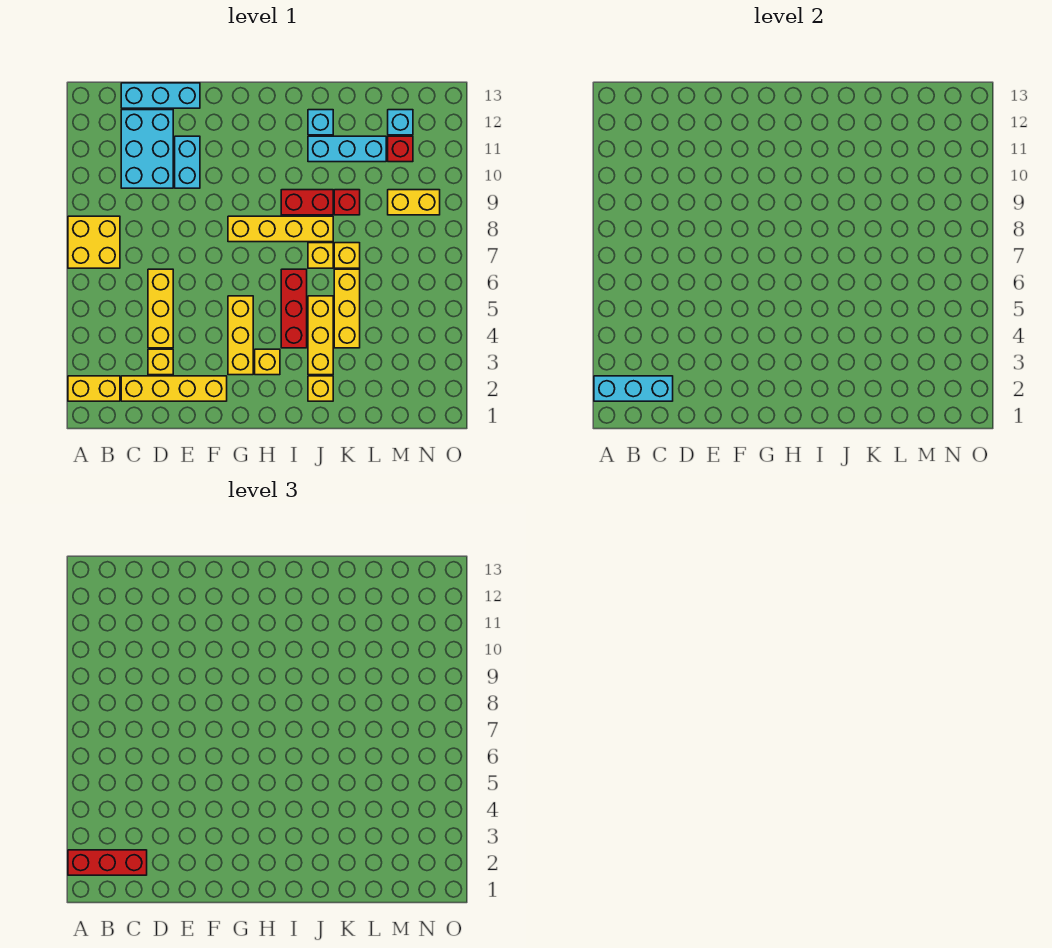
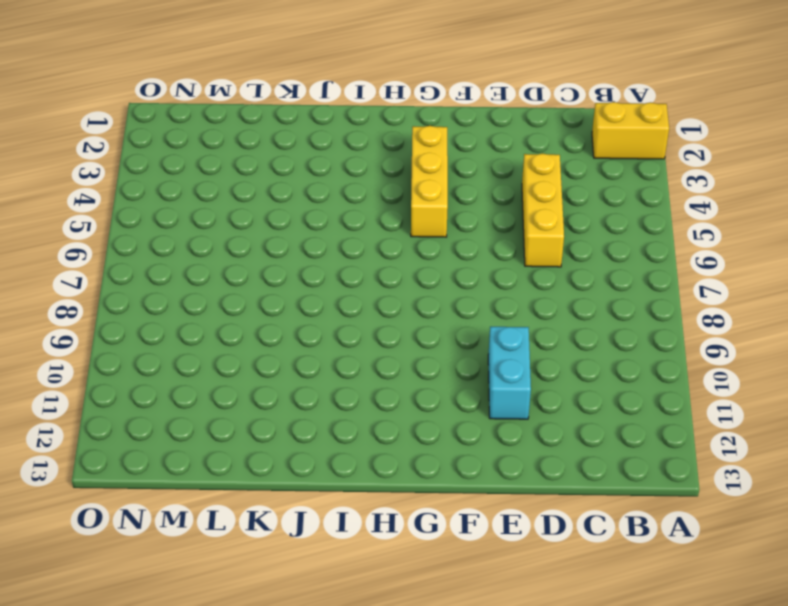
none -> yellow brick A7:B8 level 1
none -> yellow brick C2:F2 level 1
none -> cyan brick C10:D12 level 1

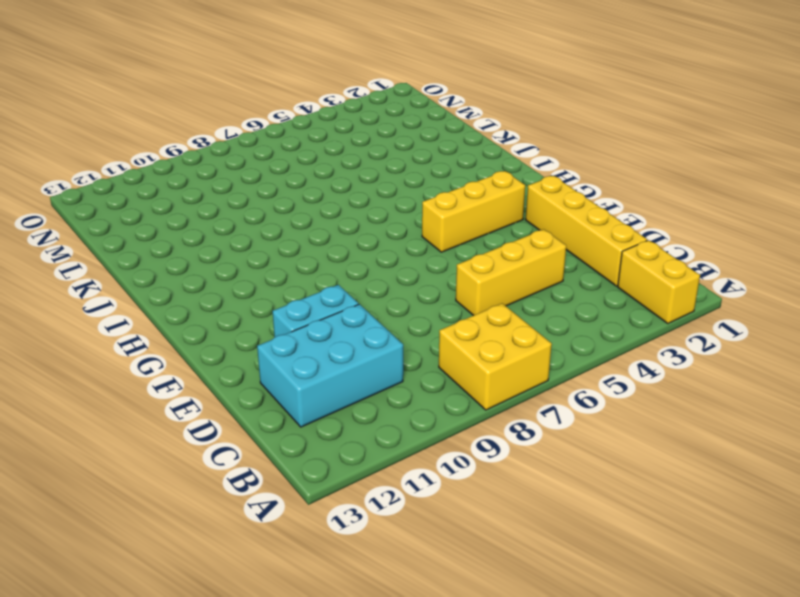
none -> cyan brick C13:E13 level 1
none -> yellow brick D3 level 1
none -> yellow brick G8:J8 level 1

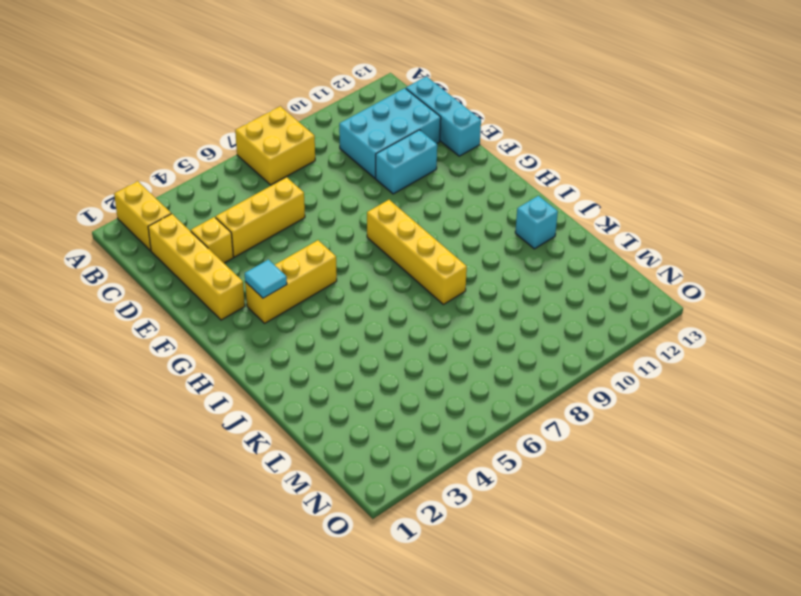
cyan tile G3 level 2 -> none
none -> yellow brick H3 level 1
none -> red brick I4:I6 level 1
none -> red brick I9:J9 level 1

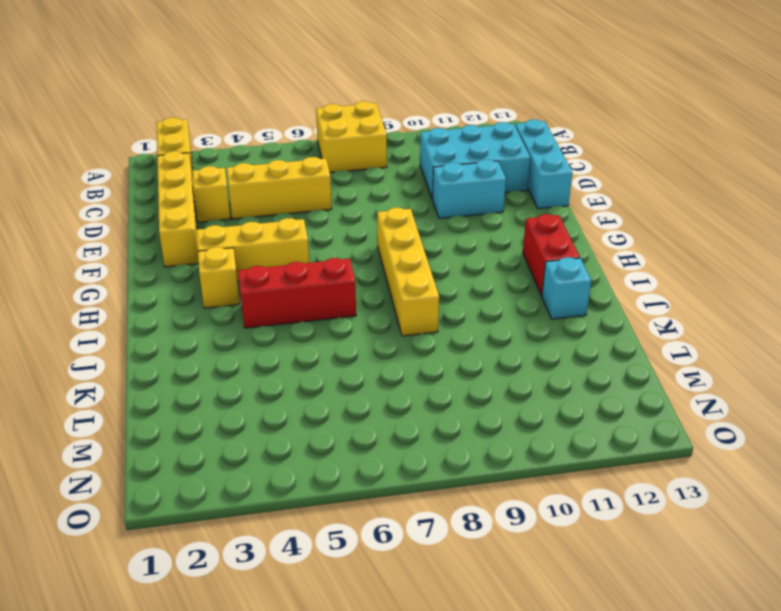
red brick H12:I12 level 1 -> red brick I9:J9 level 1
none -> yellow brick J2 level 1
none -> yellow brick J3:J5 level 1
none -> yellow brick J7 level 1

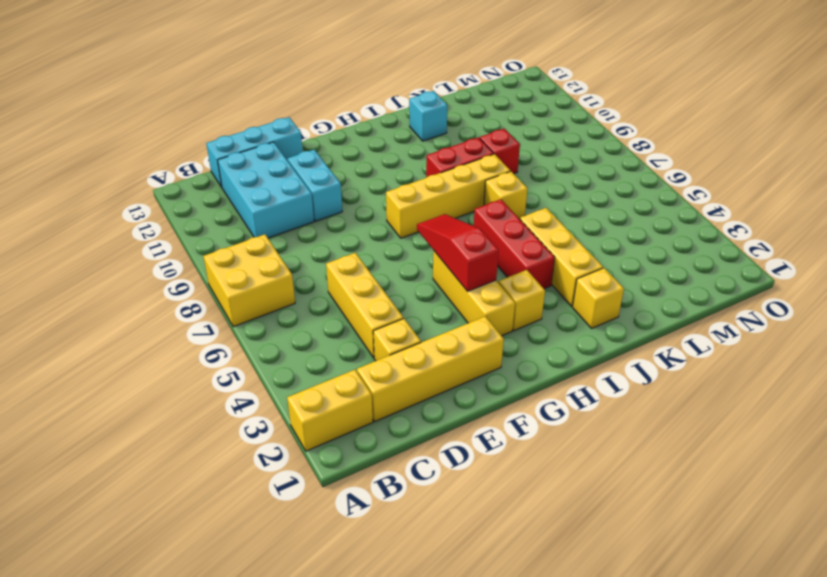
red slope G4:G6 level 2 top 4 -> none
none -> cyan brick J11:L11 level 1
none -> yellow brick K4:K6 level 1
none -> yellow brick K7 level 1

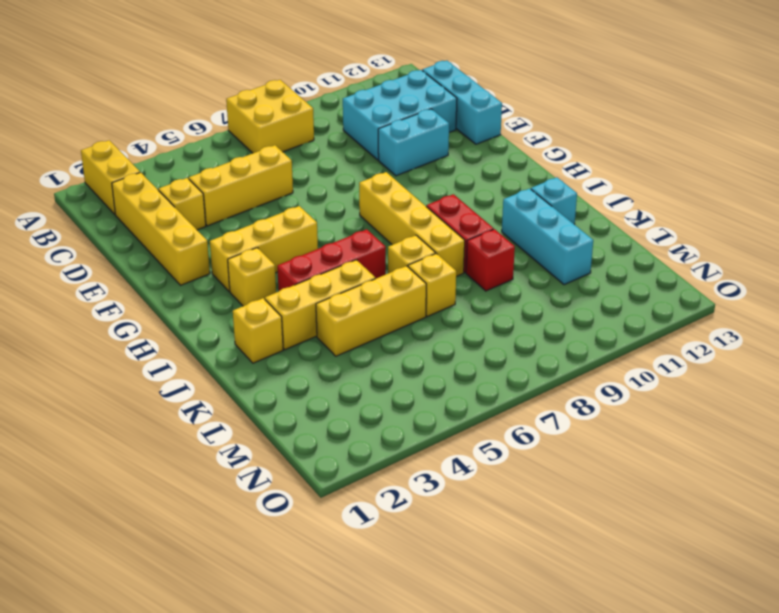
none -> yellow brick M9:N9 level 1
none -> red brick M11 level 1
none -> cyan brick M12 level 1

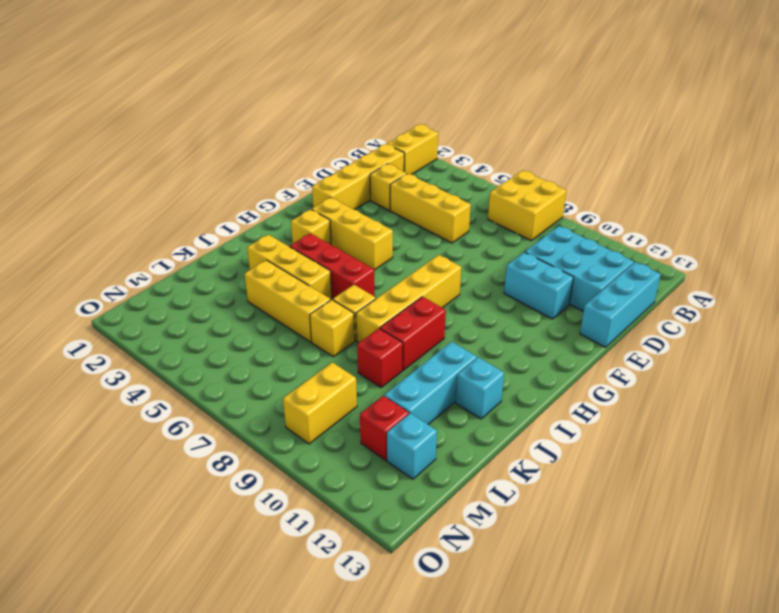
none -> yellow brick J2 level 1
none -> cyan brick A2:C2 level 2
none -> red brick A2:C2 level 3

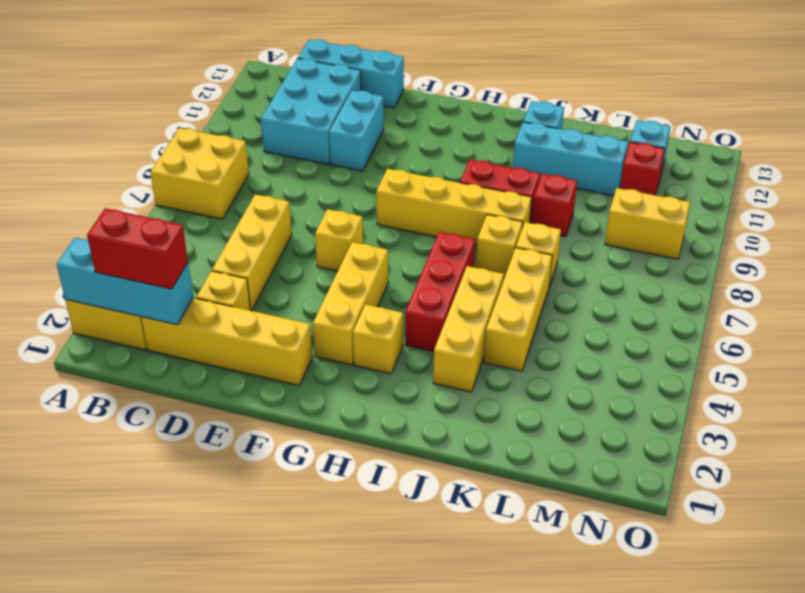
red brick B2:C2 level 3 -> red brick A2:C2 level 3
yellow brick F6 level 1 -> yellow brick J2 level 1

